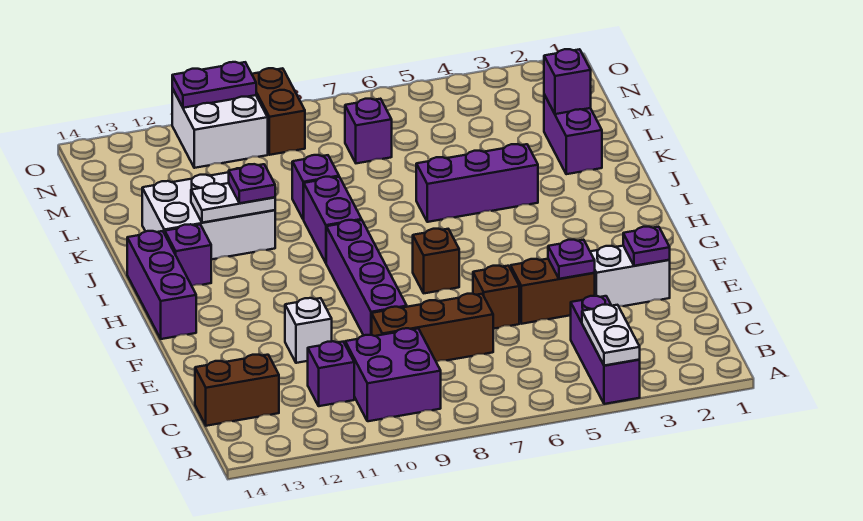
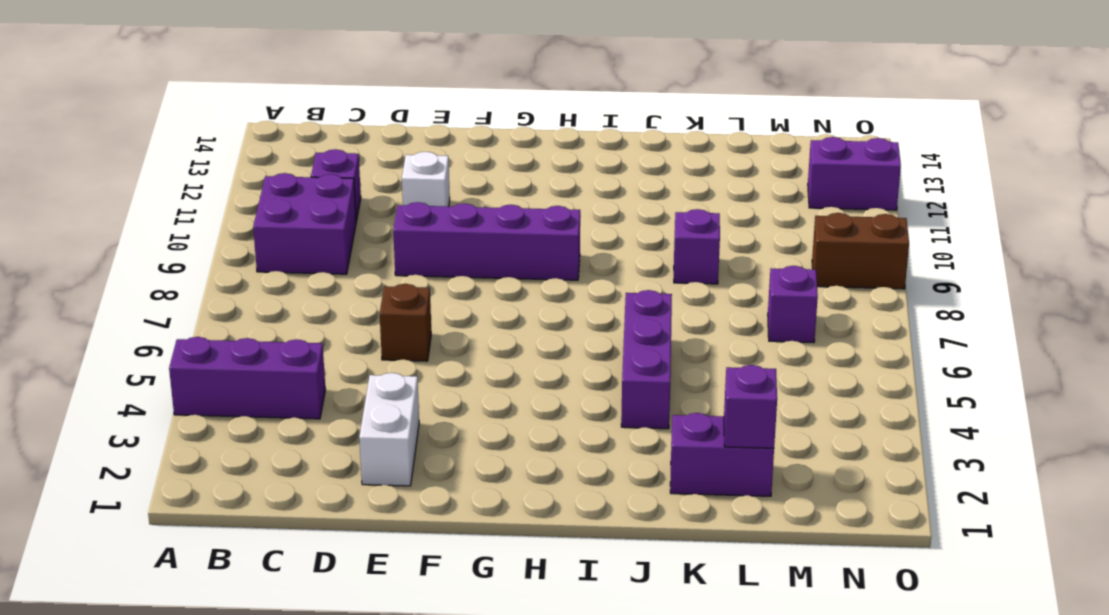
purple brick N12:O12 level 1 -> purple brick I9:J9 level 1
none -> brown brick C13:C14 level 1
none -> brown brick D7:D9 level 1
none -> brown brick E4:E5 level 1

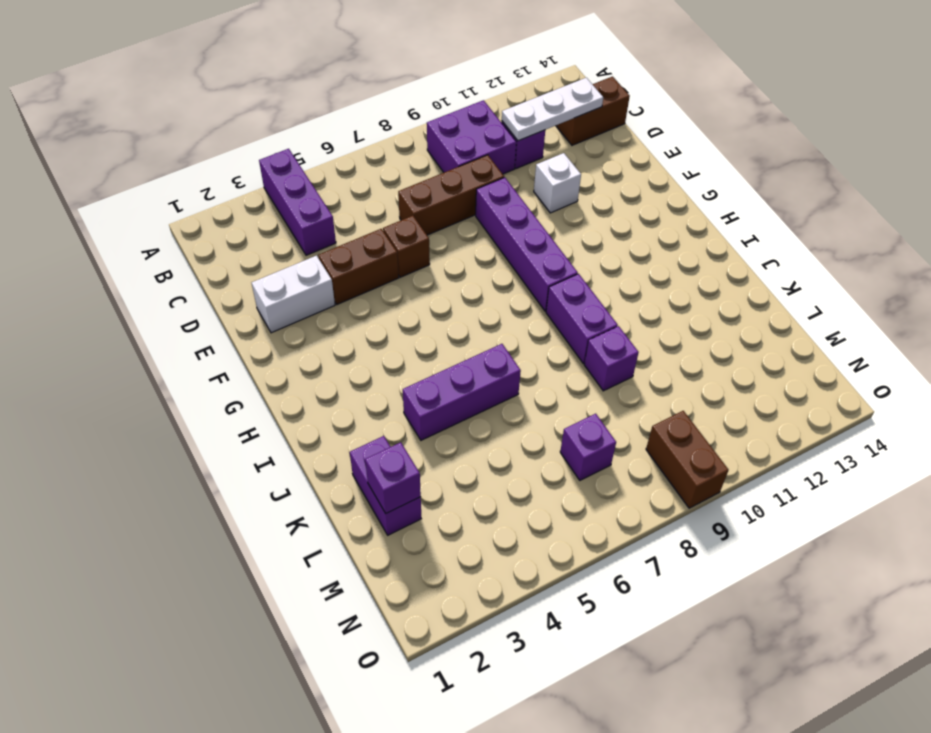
white plate C11:C13 level 2 -> none
none -> brown brick G7 level 1
none -> purple brick G14:I14 level 1
none -> purple brick I13 level 1

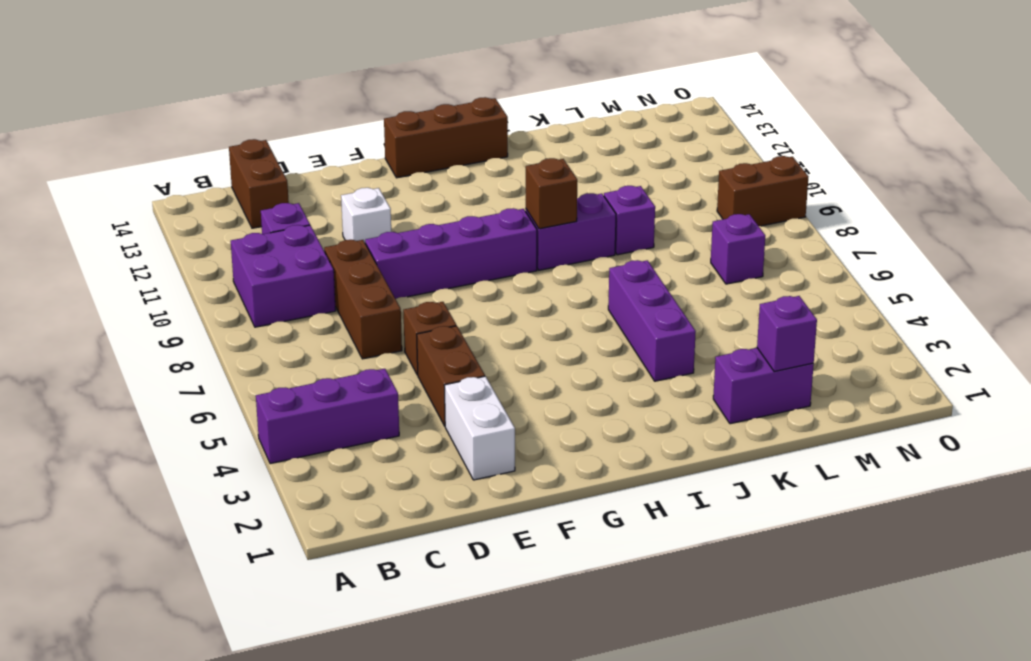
brown brick G14:I14 level 1 -> purple brick G14:I14 level 1
brown brick I9 level 2 -> brown brick G7 level 1
none -> purple brick I13 level 1
none -> white brick J11:K13 level 1
none -> white brick N10:O11 level 1

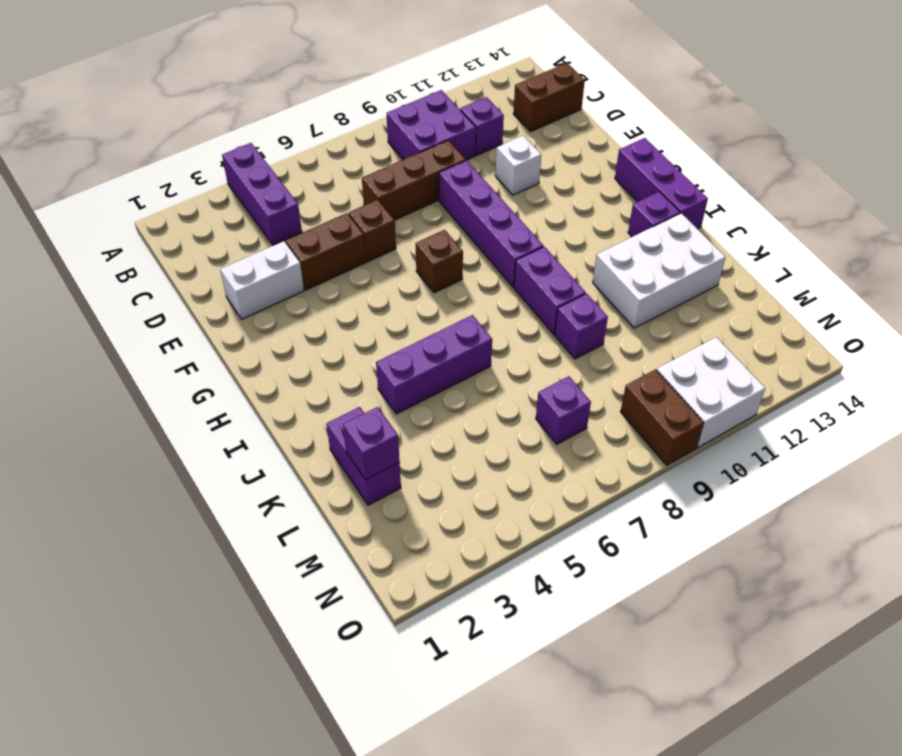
none -> white plate A4:B4 level 2
none -> purple plate E2 level 2
none -> purple plate E4 level 2

